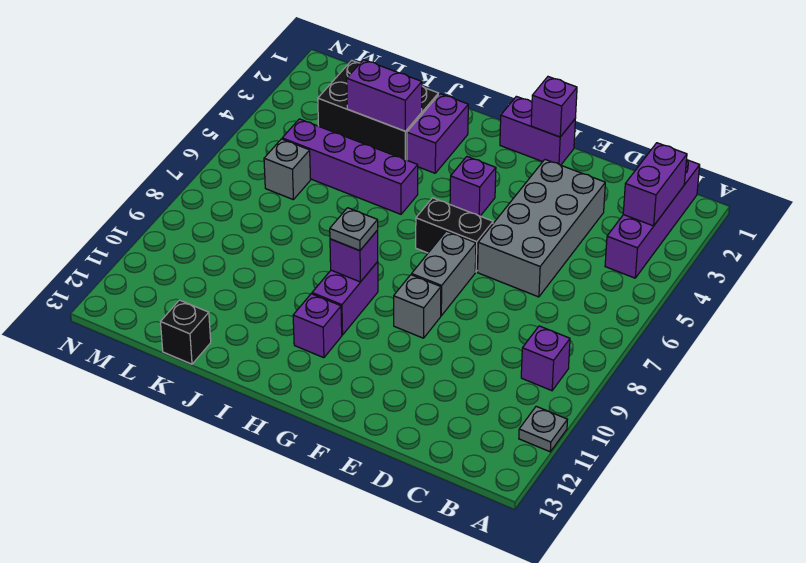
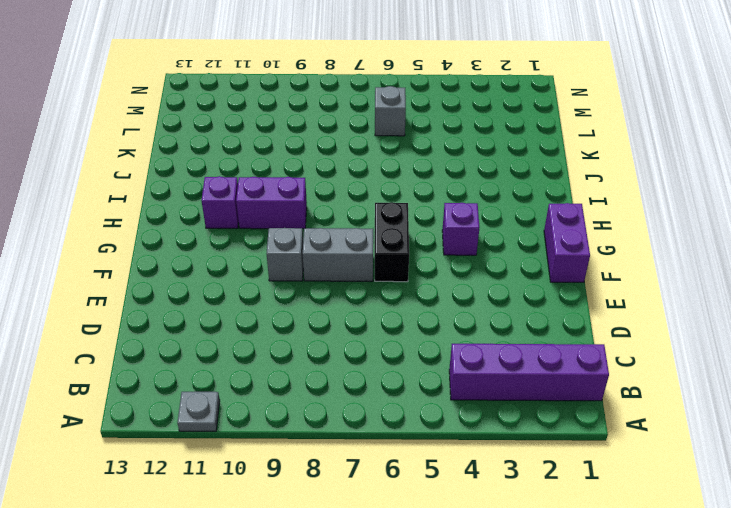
none -> purple brick B9 level 1
none -> grey brick D3:E6 level 1
none -> purple brick I2:I3 level 1

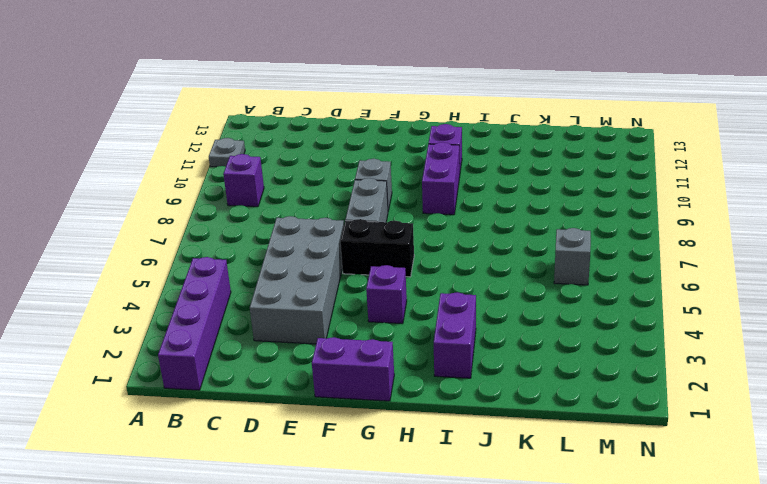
none -> purple brick I5:L5 level 1
none -> black brick J2:L3 level 1
none -> black brick K13 level 1

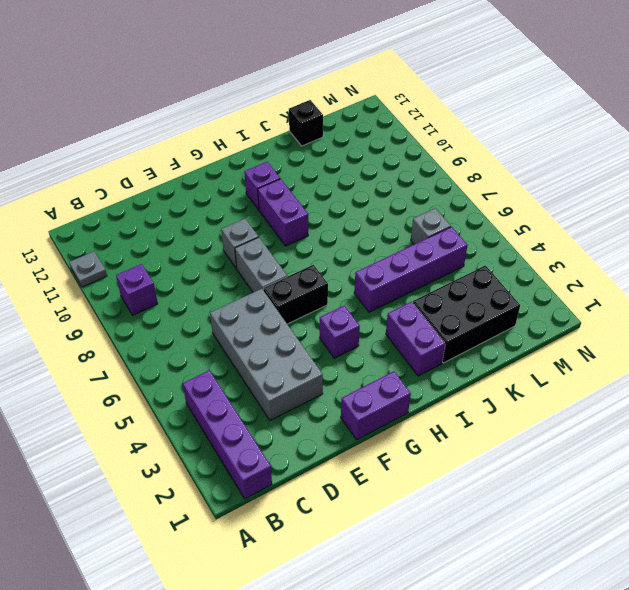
none -> purple brick B2:B3 level 2
none -> purple brick F1 level 2
none -> purple brick H9 level 2

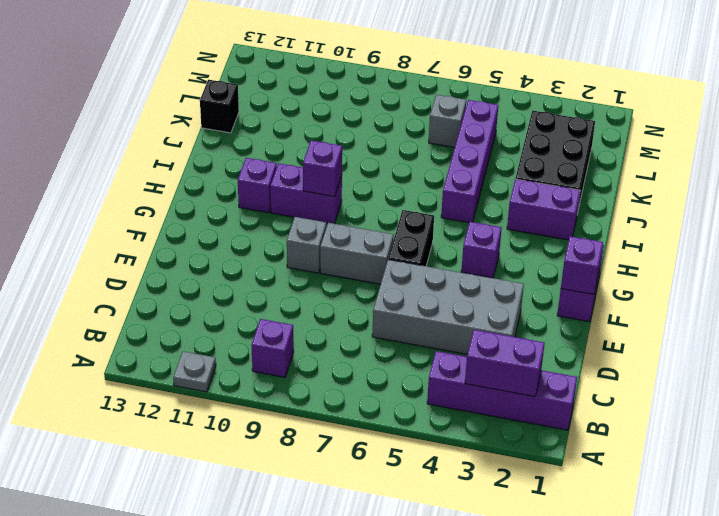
none -> purple brick J3:K3 level 2
none -> grey plate H9 level 3

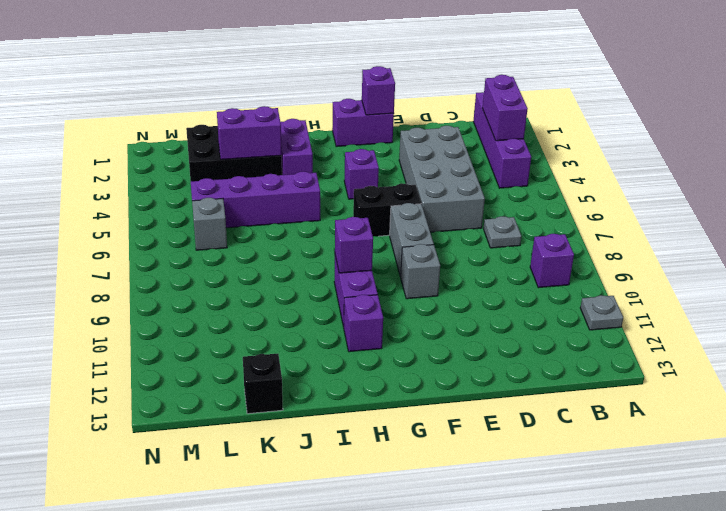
grey plate C7 level 1 -> grey plate H9 level 3

